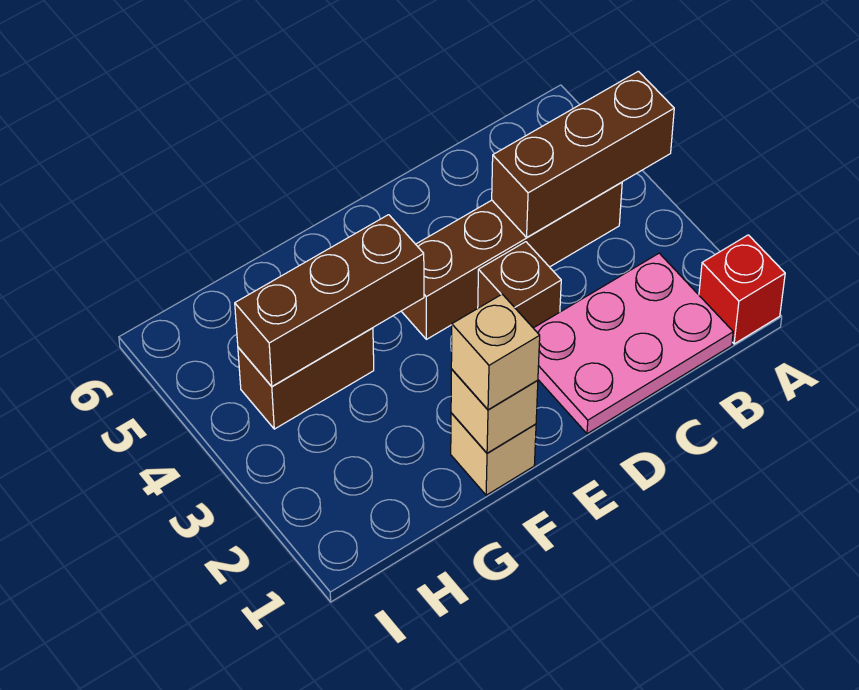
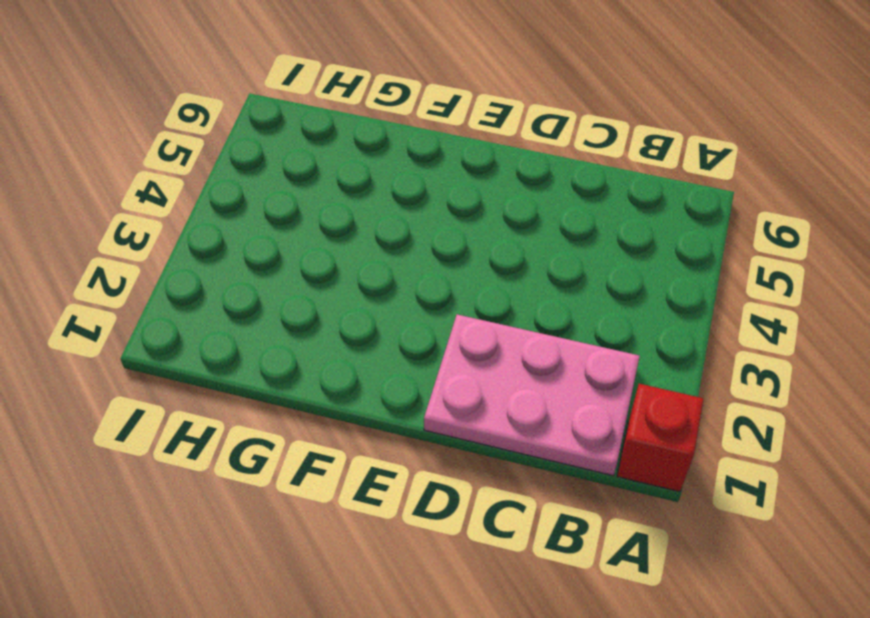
none -> brown brick B4:E4 level 1
none -> brown brick D3 level 1

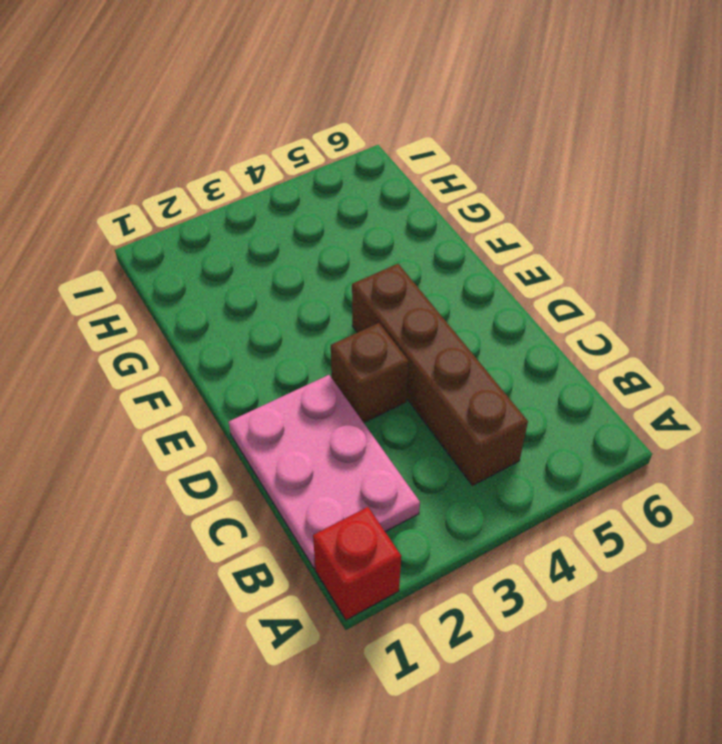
none -> tan brick F1 level 1
none -> brown brick G4:H4 level 1

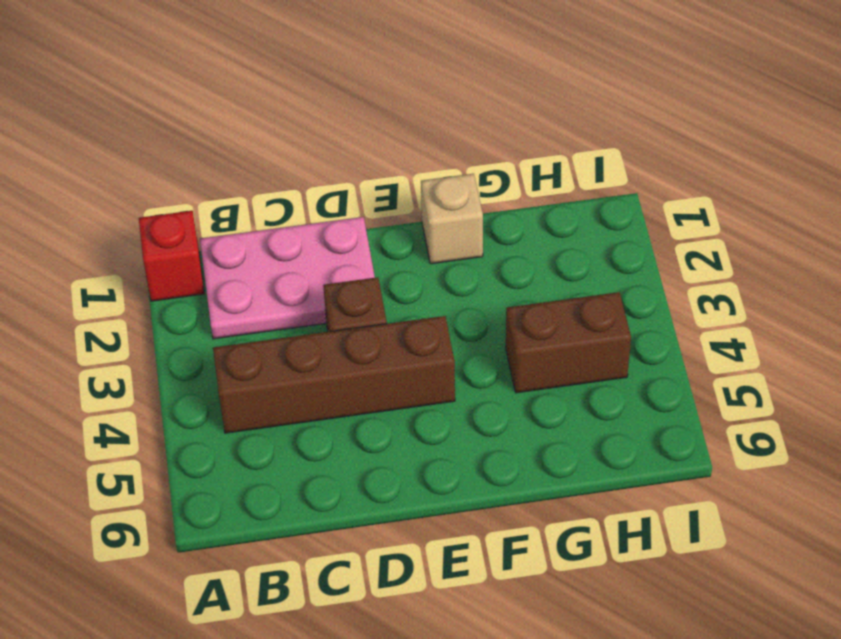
none -> brown brick A4:C4 level 2
none -> tan brick F1 level 2

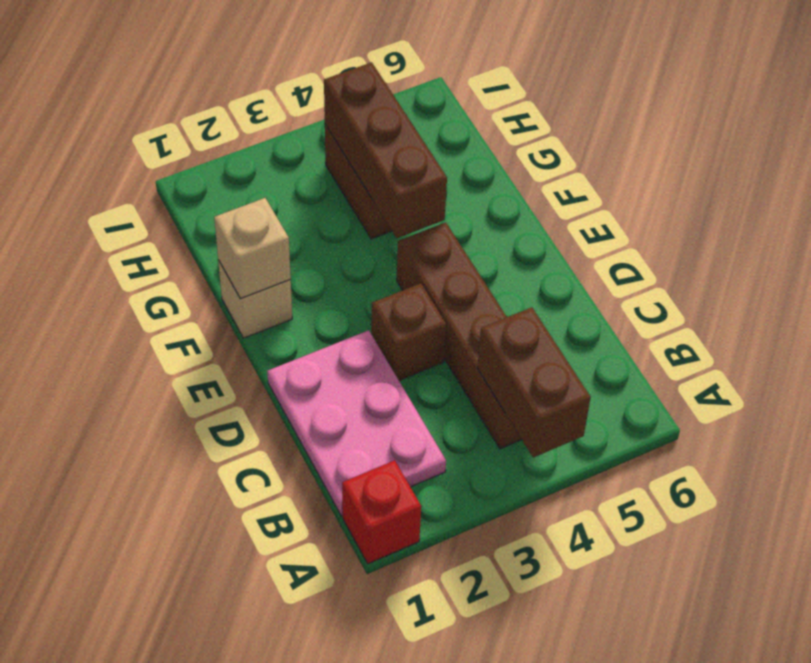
brown brick A4:B4 level 2 -> brown brick A4:C4 level 2
none -> tan brick F1 level 3

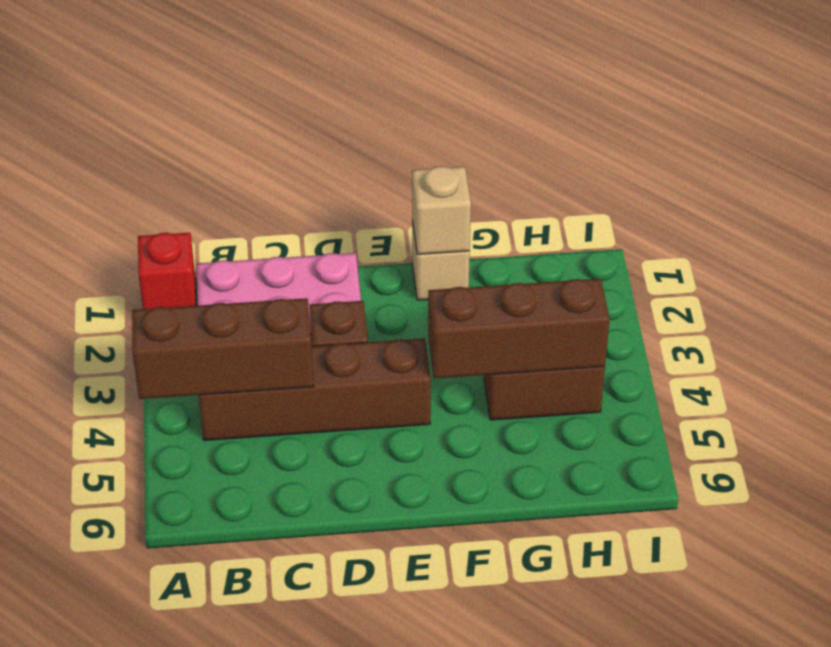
none -> tan brick F1 level 3

